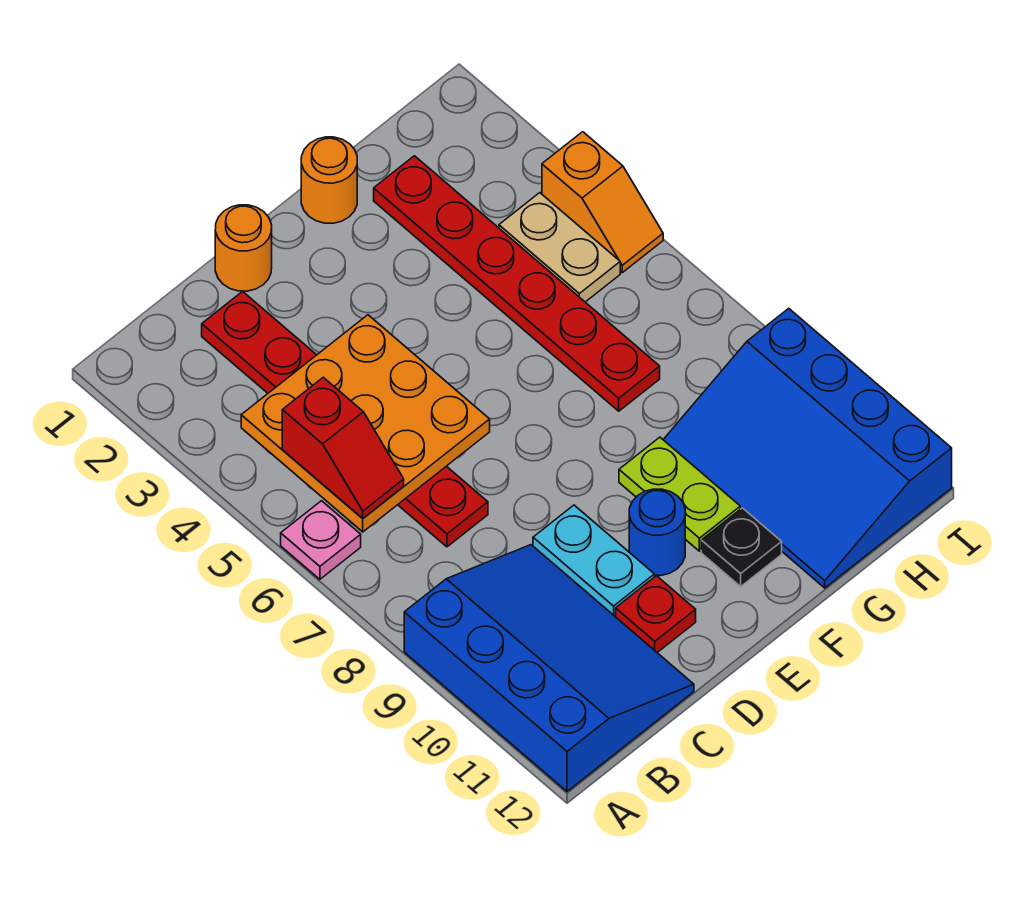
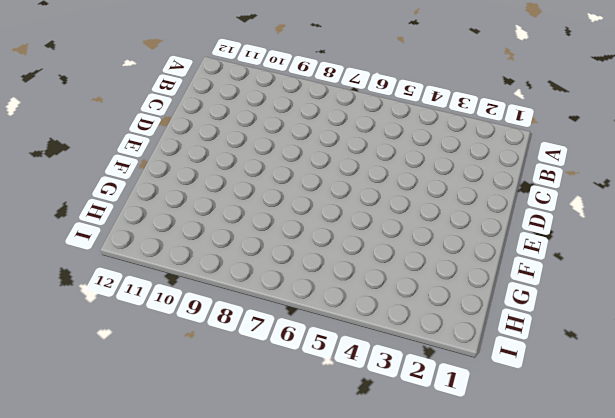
none -> pink plate A6 level 1
none -> blue slope A9:C12 level 1 top A
none -> red plate C2:C7 level 1

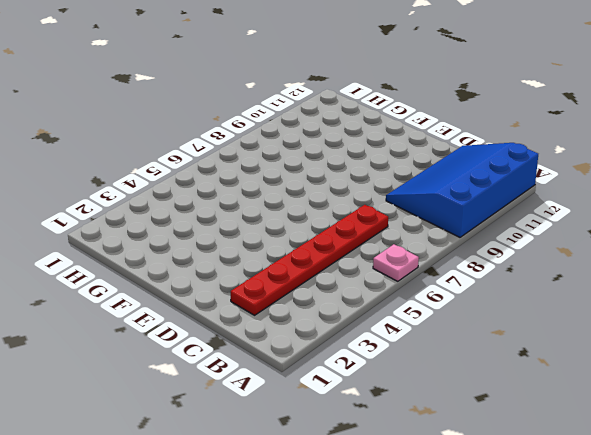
none -> orange round brick D1 level 1
none -> cyan plate D9:D10 level 1
none -> red plate D11 level 1

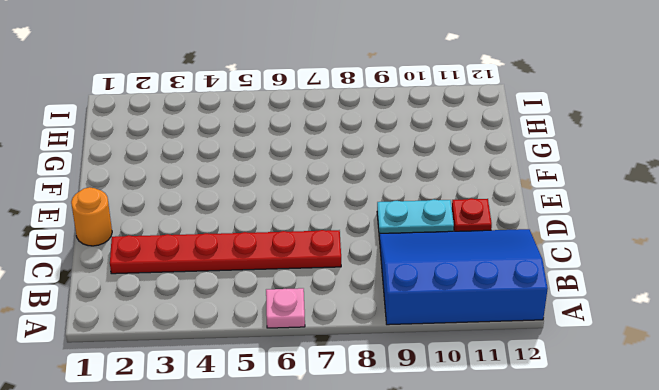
none -> blue round brick E10 level 1
none -> orange round brick F1 level 1
none -> lime plate F9:F10 level 1

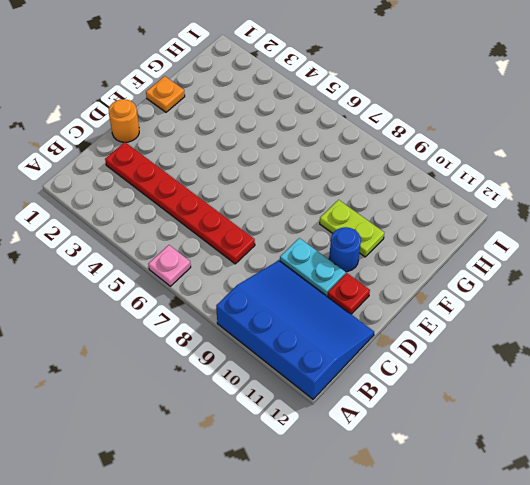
orange plate F1 level 1 -> orange round brick F1 level 1
none -> black plate F11 level 1
none -> red plate G2:G7 level 1
none -> blue slope G9:I12 level 1 top I

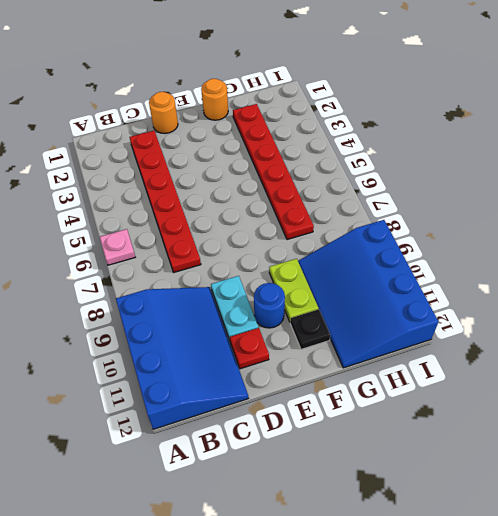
none -> tan plate H4:H5 level 1
none -> orange slope I4:I5 level 1 top 4
none -> orange plate B4:D6 level 2

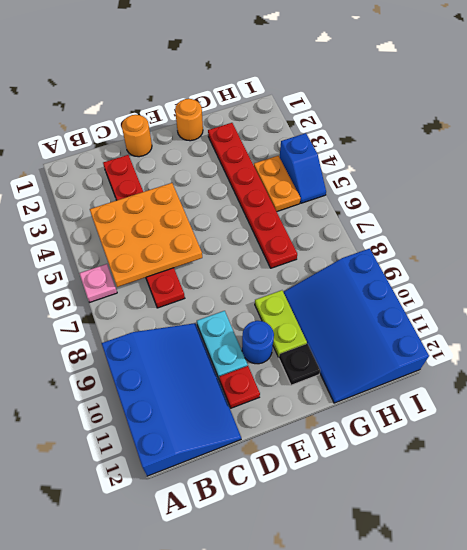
orange plate H4:H5 level 1 -> tan plate H4:H5 level 1
blue slope I4:I5 level 1 top 4 -> orange slope I4:I5 level 1 top 4
none -> red slope B5:B6 level 3 top 5

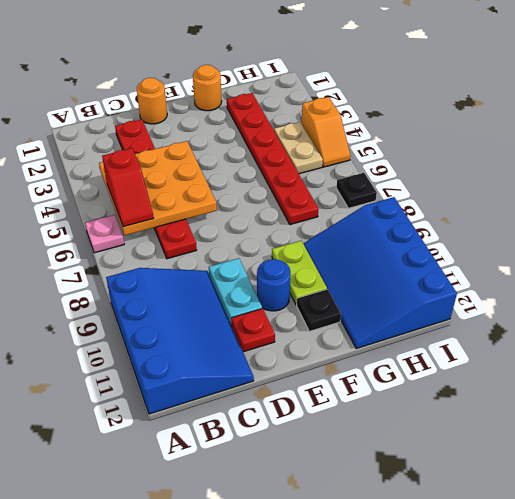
black plate I7 level 1 -> none

